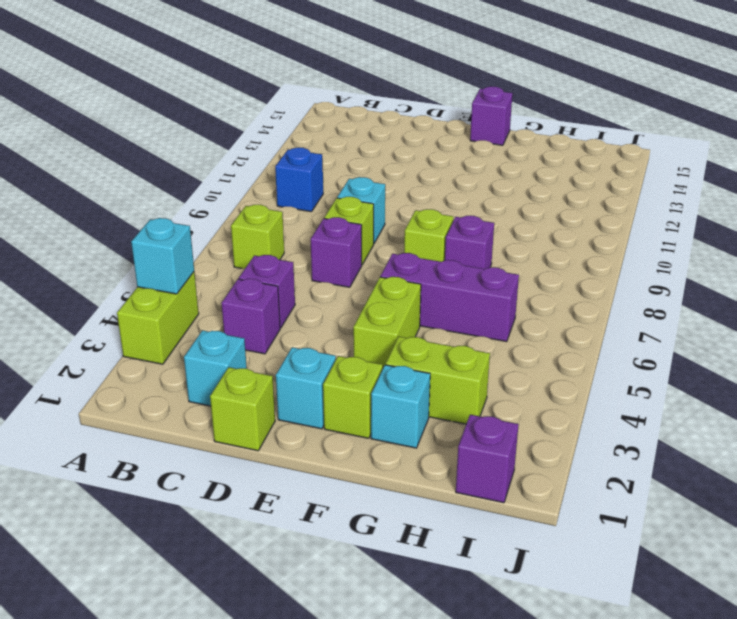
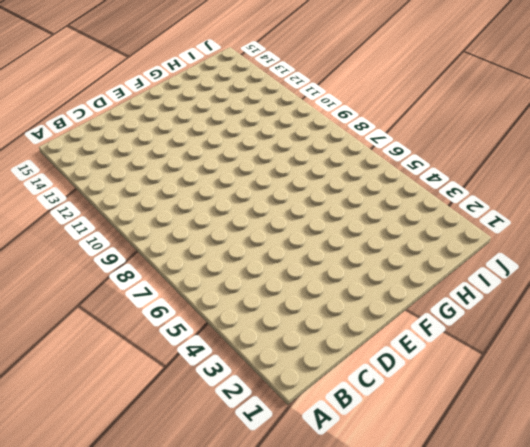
none -> lime brick A3:A4 level 1
none -> lime brick B7 level 1
none -> blue brick B10 level 1

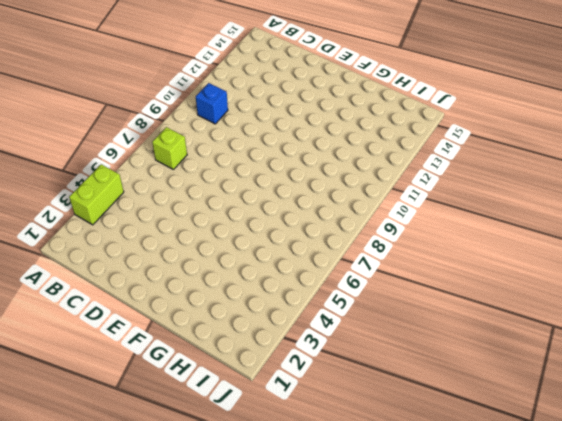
none -> cyan brick C2 level 1
none -> purple brick C4 level 1
none -> purple brick C5 level 1

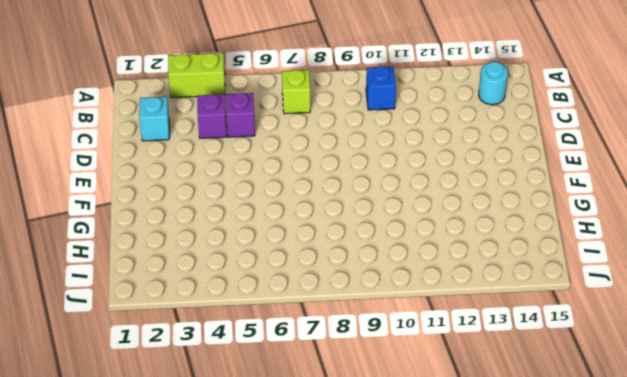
cyan round brick B14 level 1 -> none
none -> lime brick D1 level 1
none -> purple brick D7 level 1
none -> lime brick D8 level 1

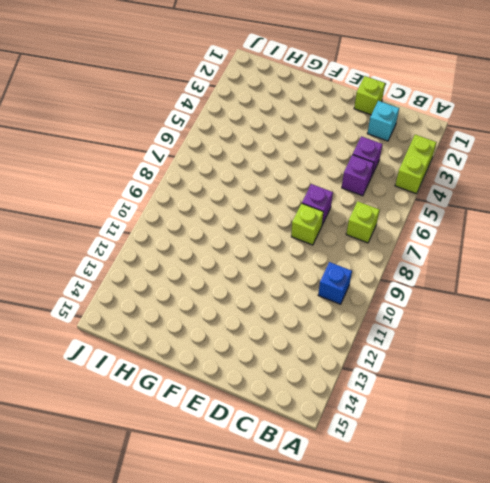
none -> cyan brick D9 level 1
none -> cyan brick E2 level 1
none -> lime brick F2 level 1

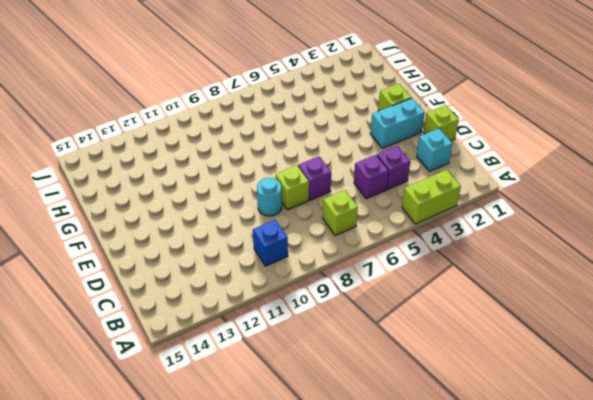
cyan round brick D9 level 1 -> cyan brick D9 level 1
cyan brick E2:E3 level 1 -> cyan brick E2 level 1
none -> lime brick F4:F5 level 1
none -> purple brick F6:H6 level 1
none -> lime brick F8 level 1

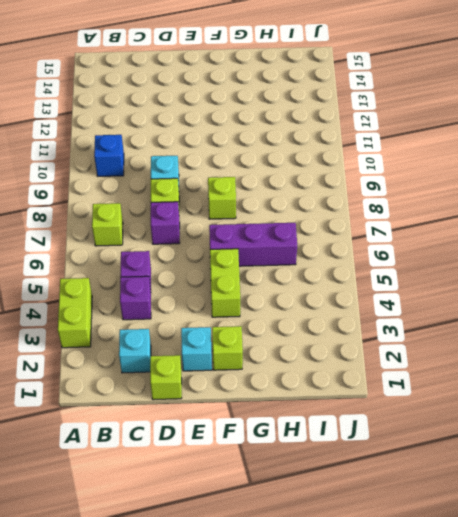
none -> purple brick F15 level 1
none -> cyan brick G2 level 1
none -> lime brick G3:H3 level 1

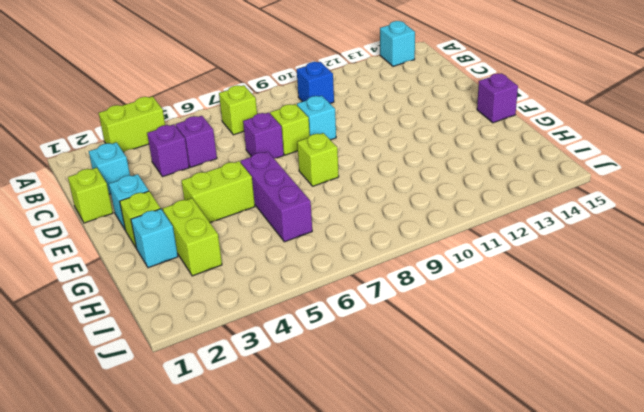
cyan brick A14 level 1 -> cyan brick A4 level 2
none -> purple brick G8 level 1
none -> purple brick I1 level 1

